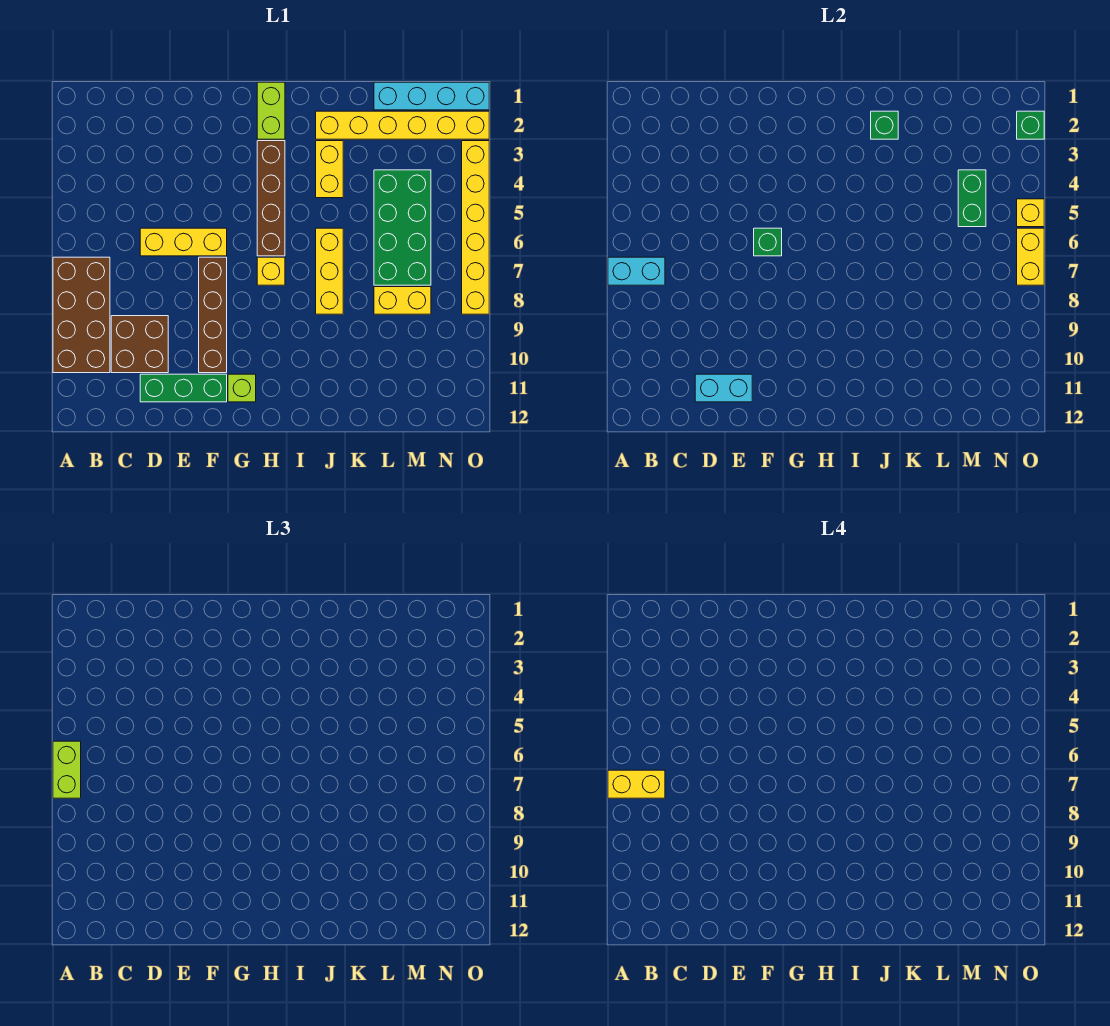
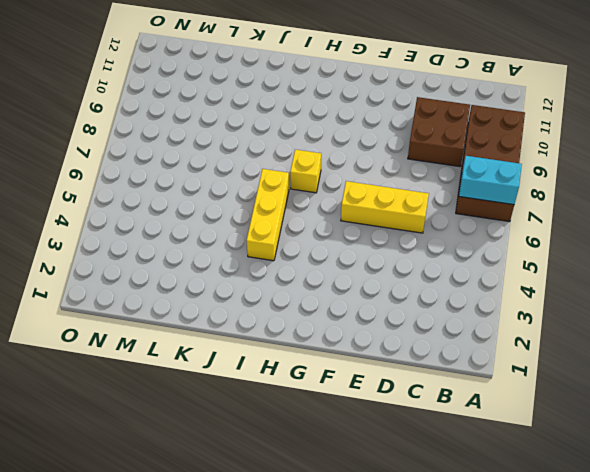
yellow brick I4:I6 level 1 -> yellow brick J6:J8 level 1
none -> green brick D11:F11 level 1
none -> brown brick F7:F10 level 1
none -> lime brick G11 level 1

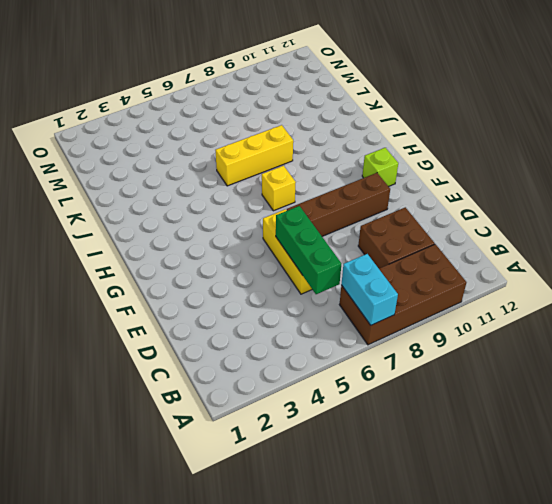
green brick C6:E6 level 2 -> green brick D11:F11 level 1
none -> lime brick H1:H2 level 1
none -> brown brick H3:H6 level 1
none -> yellow brick J2:O2 level 1

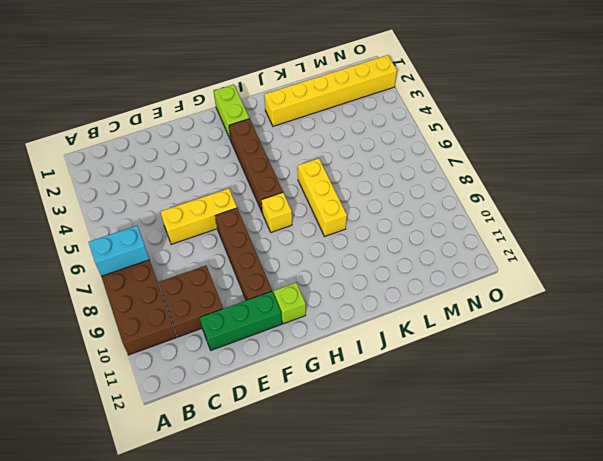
none -> yellow brick J3:J4 level 1
none -> cyan brick L1:O1 level 1
none -> green brick L4:M7 level 1

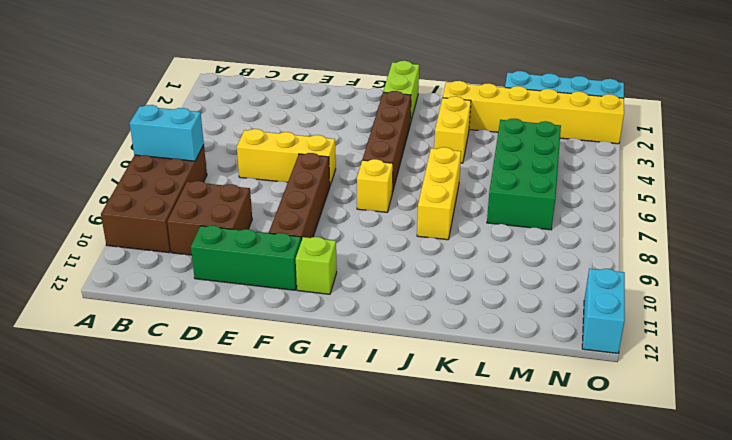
cyan brick O11:O12 level 1 -> cyan brick D11:E11 level 2
none -> yellow brick L8:M8 level 1
none -> yellow brick O3:O8 level 1
none -> green brick F6 level 2

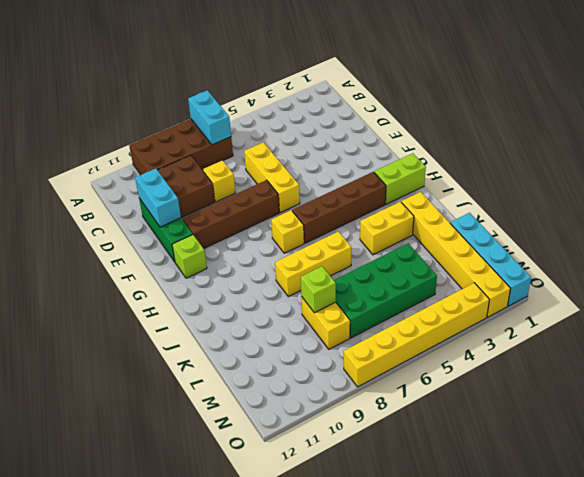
yellow brick D8 level 1 -> yellow brick O5 level 2
lime brick L8 level 2 -> none
none -> green brick F6 level 2
none -> green brick J2 level 2
none -> green brick M4:M5 level 2

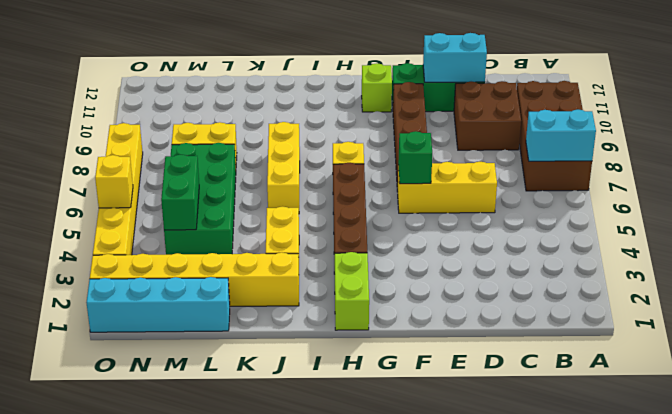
none -> green brick J2 level 2
none -> green brick O2 level 2
none -> yellow brick O6:O7 level 2

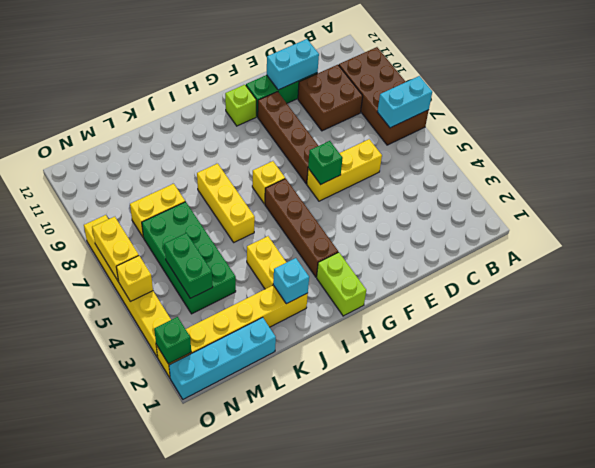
cyan brick J2 level 2 -> green brick J2 level 2
none -> lime brick A6:A7 level 3
none -> yellow brick A7:B7 level 4

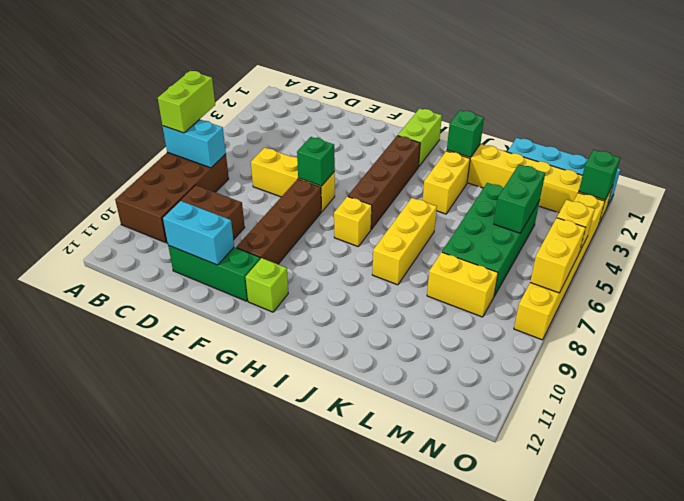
none -> yellow brick A7:B7 level 4

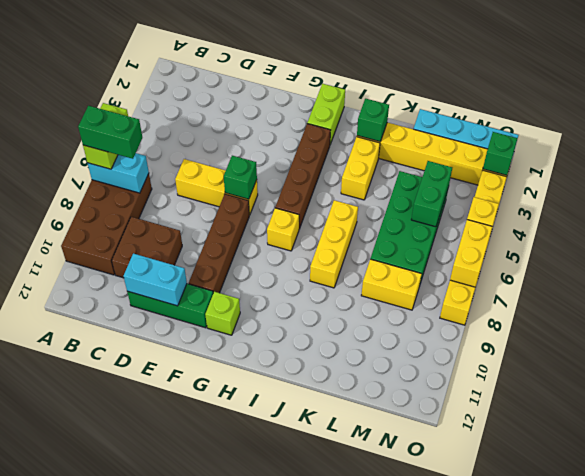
green brick A7:B7 level 4 -> yellow brick A7:B7 level 4

